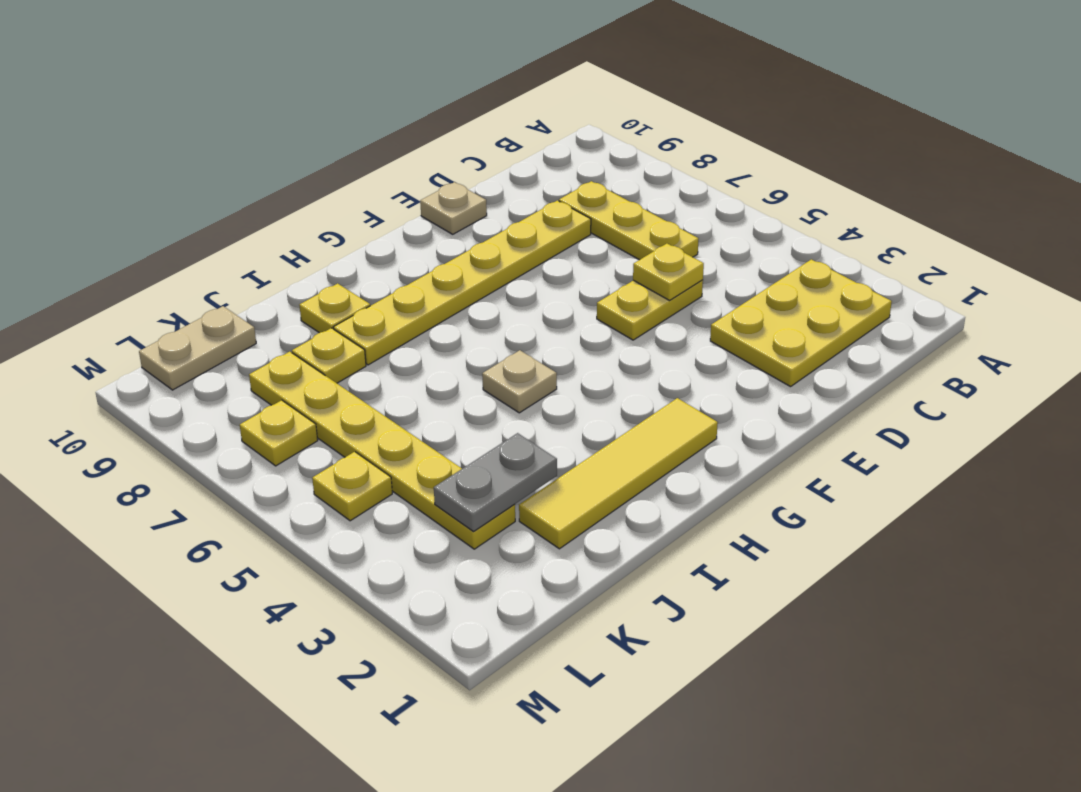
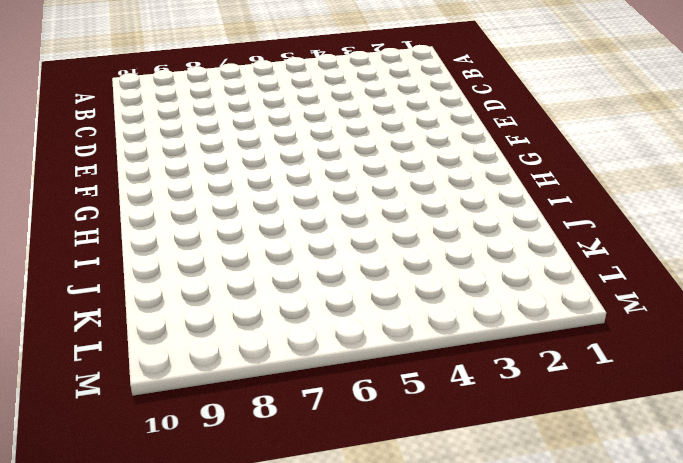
none -> yellow plate B2:D3 level 1
none -> yellow plate C6:C8 level 1
none -> yellow plate D5:E5 level 1

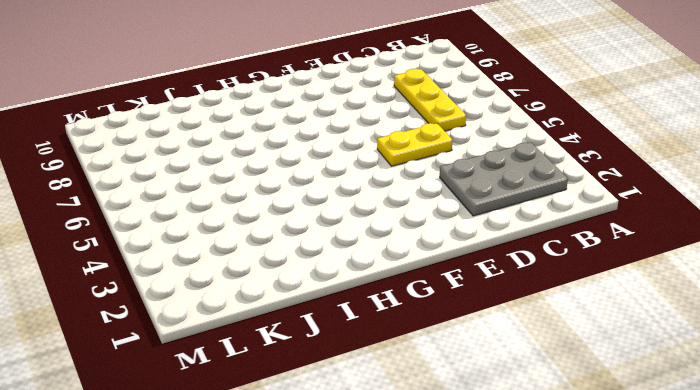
grey plate B2:D3 level 1 -> yellow plate B2:D3 level 1
none -> yellow plate D8:I8 level 1
none -> tan plate E10 level 1
none -> yellow tile G2:J2 level 1

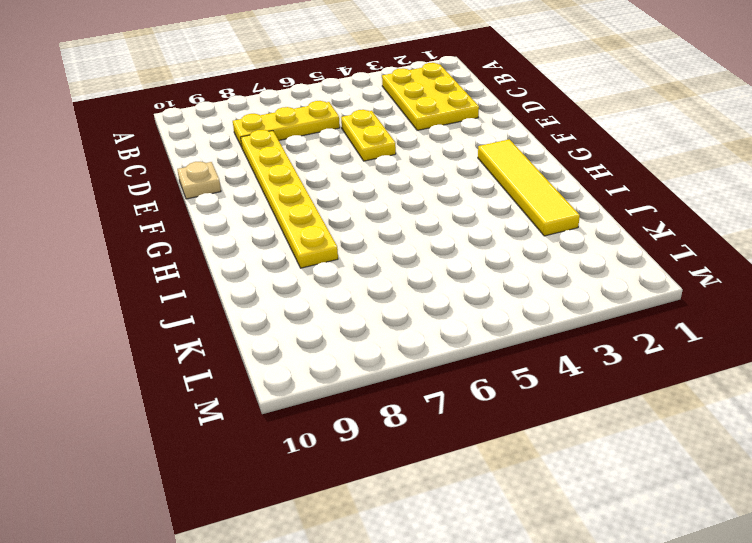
none -> tan plate H5 level 1
none -> yellow plate I9 level 1
none -> yellow plate J8 level 1

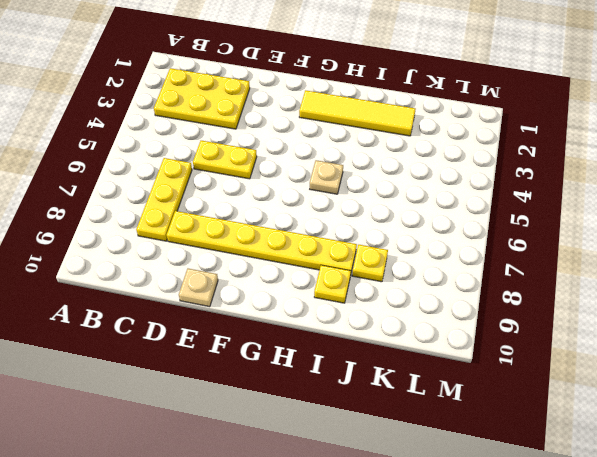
none -> yellow plate K3:K8 level 1
none -> tan plate K10:L10 level 1
none -> yellow plate L5 level 1

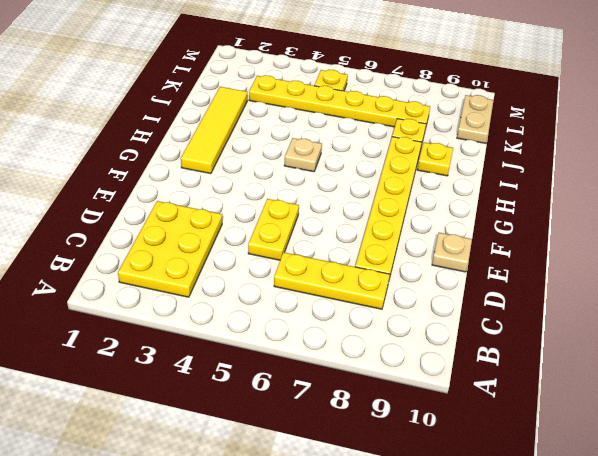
none -> yellow plate L7 level 1
none -> yellow plate D5 level 2
none -> grey plate J3:K3 level 2

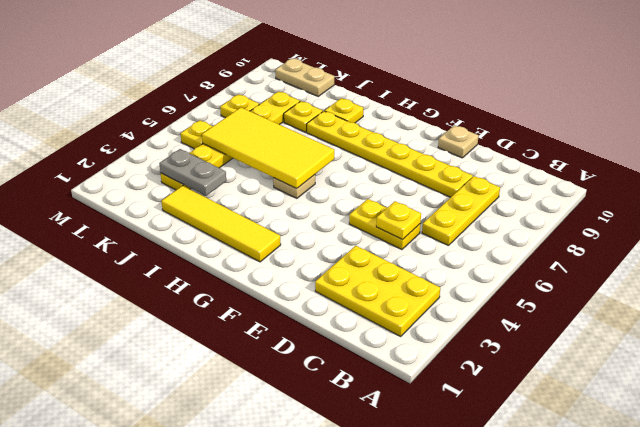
yellow tile H5:K6 level 2 -> none

